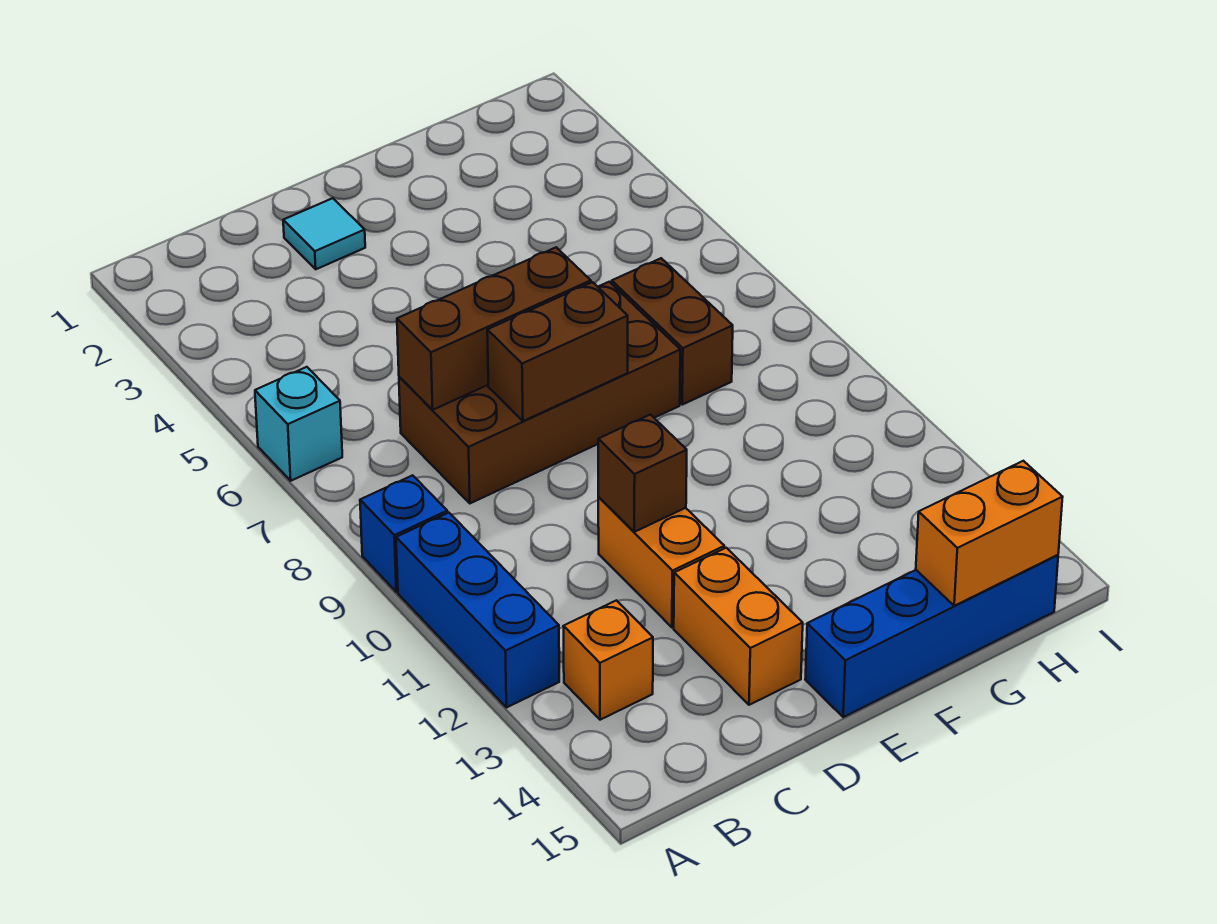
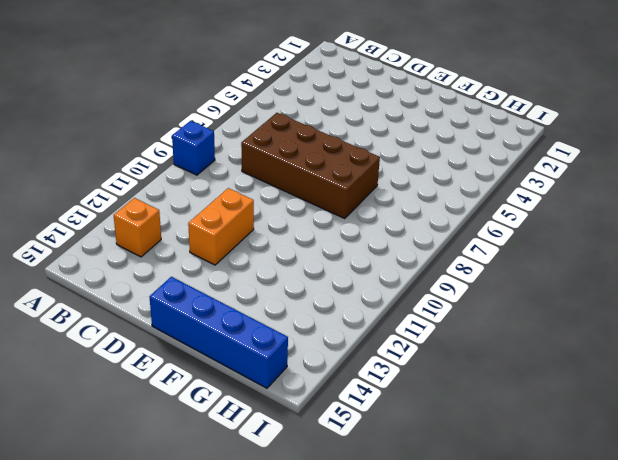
none -> cyan brick A6 level 1
none -> blue brick A10:A12 level 1
none -> cyan tile D2 level 1

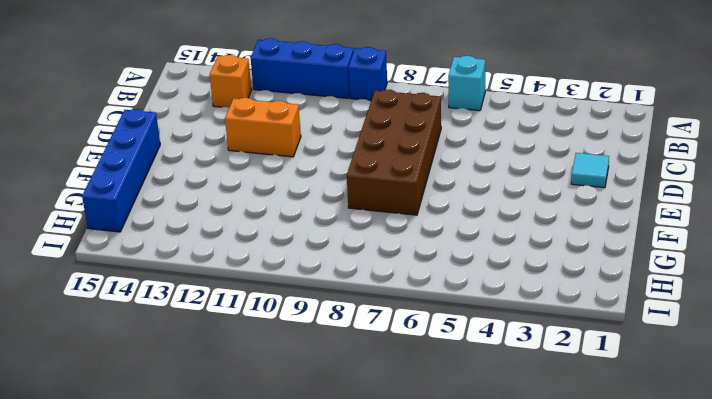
none -> orange brick D13:D14 level 1
none -> brown brick G7:G8 level 1
none -> brown brick C7:E7 level 2

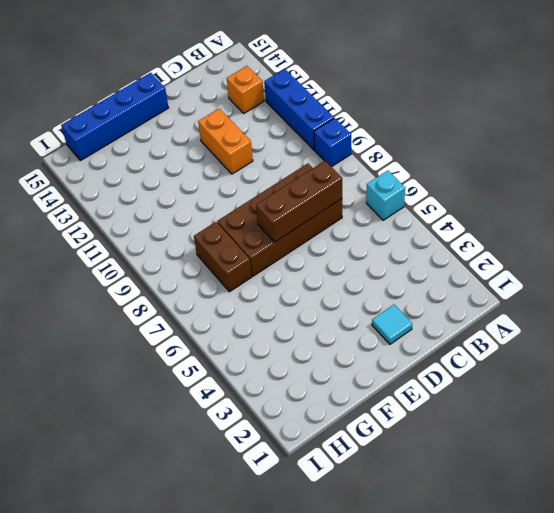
none -> orange brick D13:D14 level 1
none -> brown brick D8:E8 level 2
none -> brown brick D11 level 2

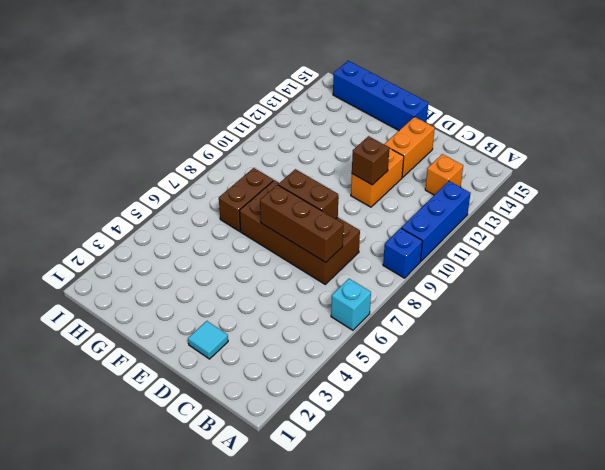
none -> orange brick G15:H15 level 2

